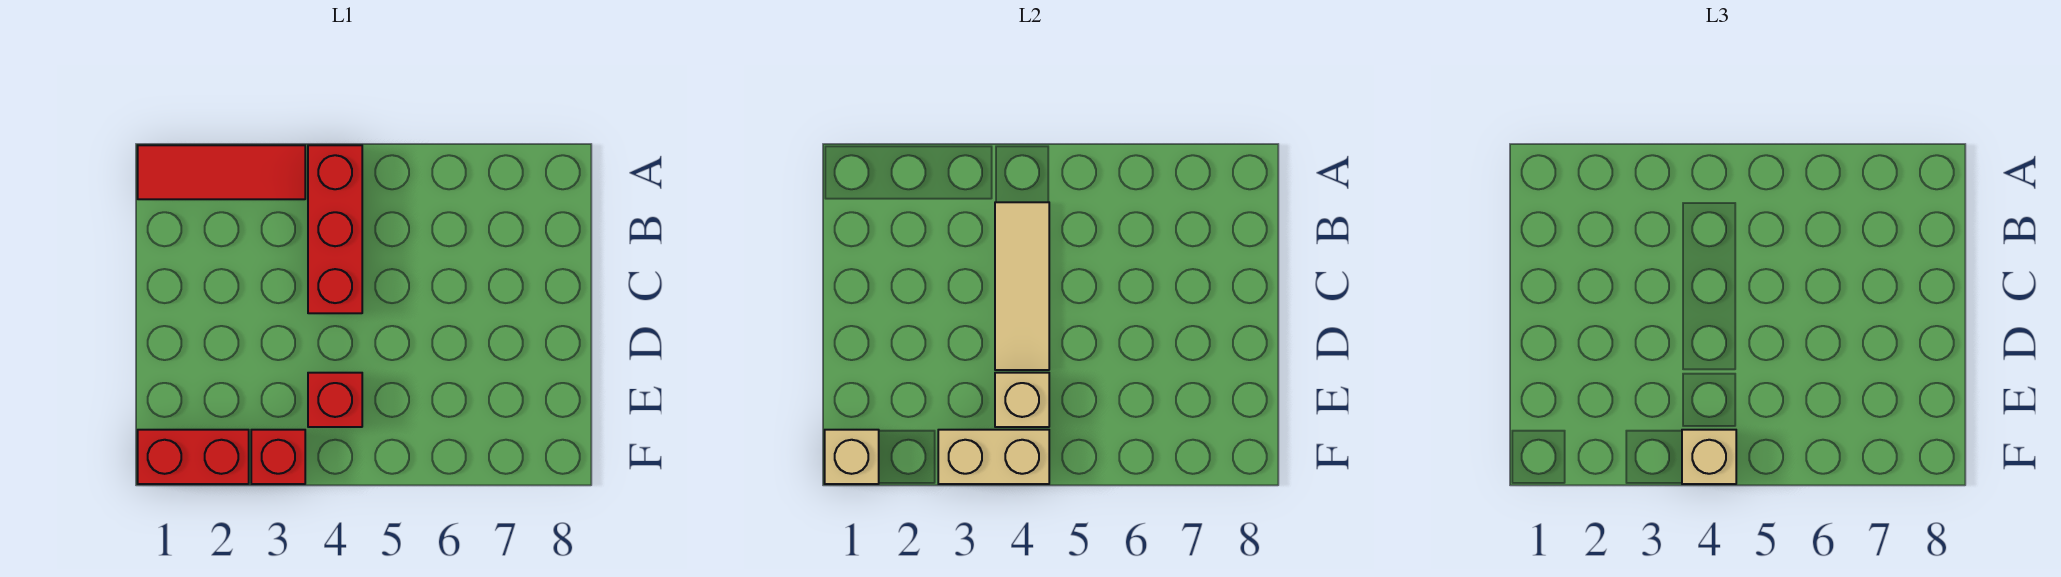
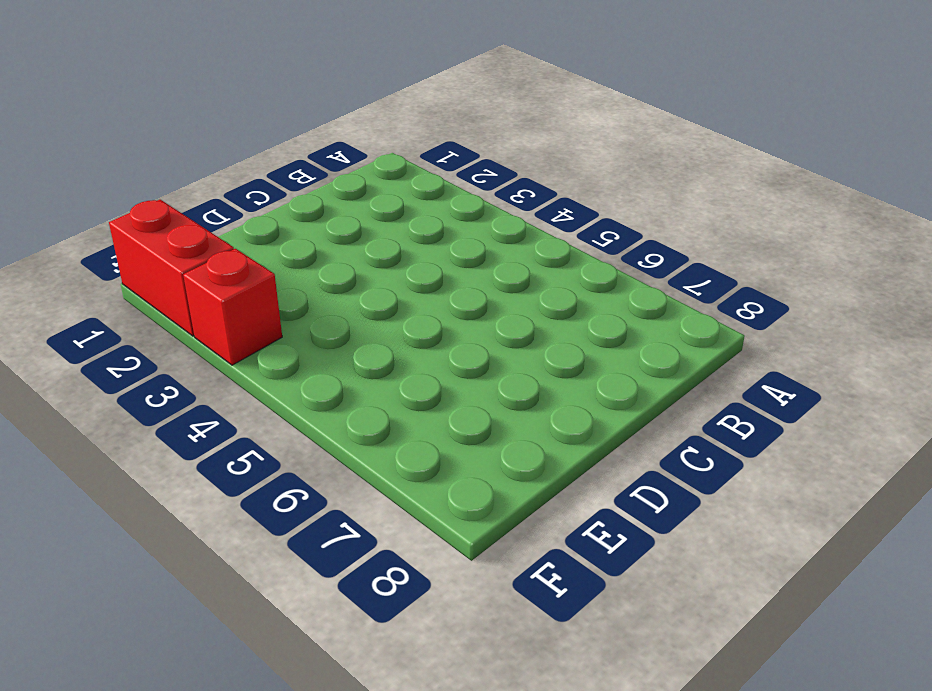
none -> red tile A1:A3 level 1
none -> red brick A4:C4 level 1

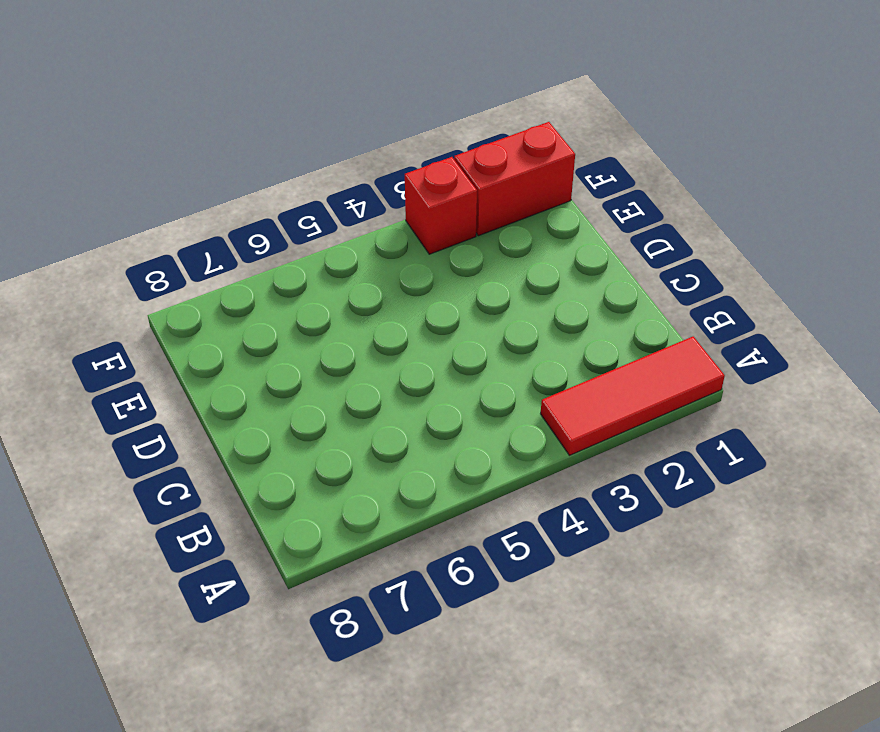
none -> red brick A4:C4 level 1
none -> red brick E4 level 1

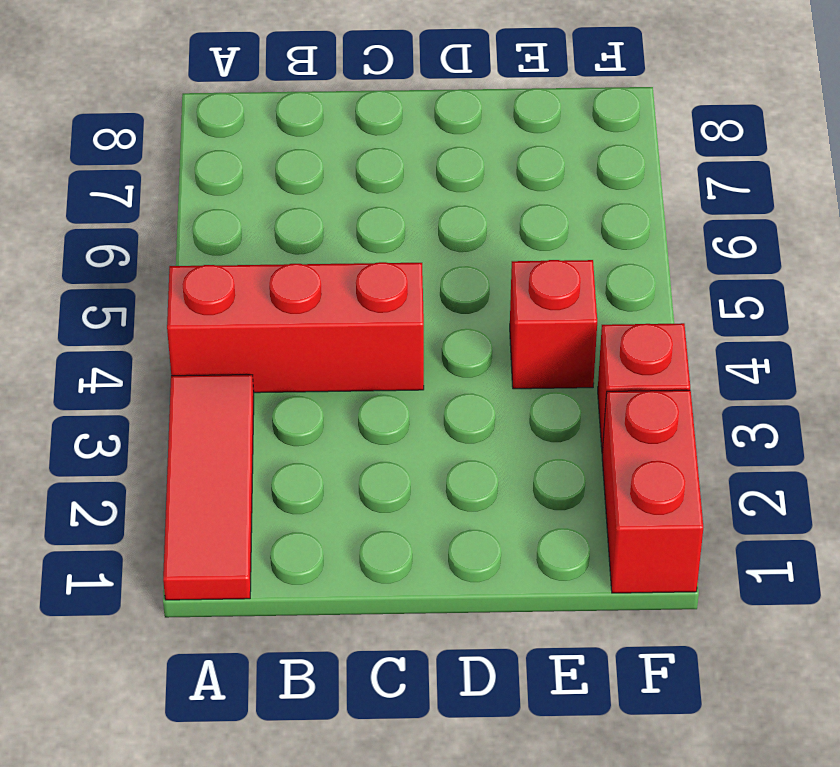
none -> tan tile B4:D4 level 2
none -> tan brick E4 level 2

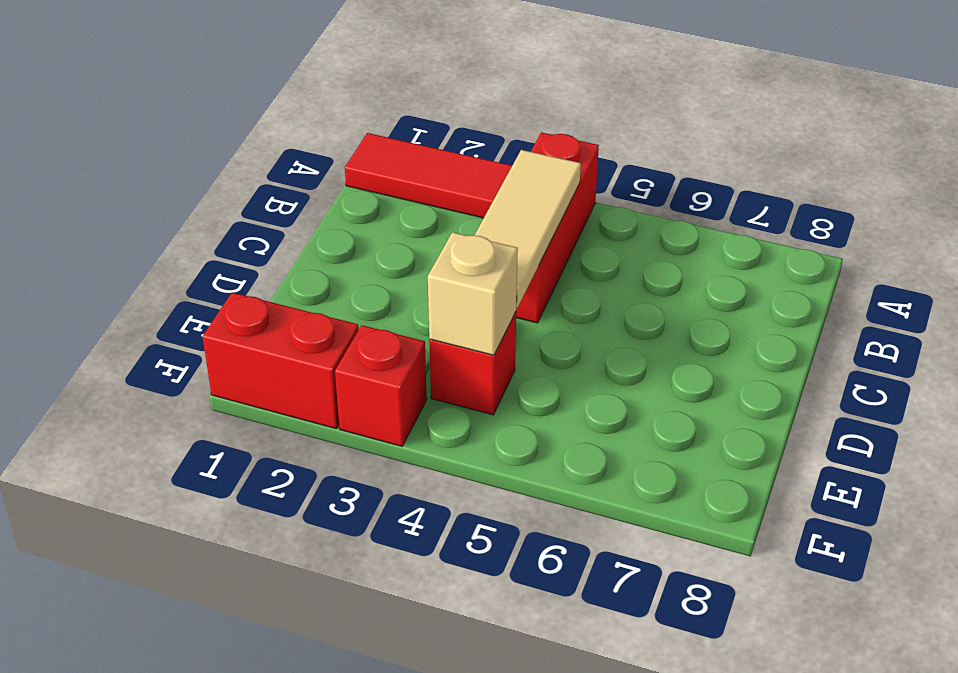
none -> tan brick F1 level 2
none -> tan brick F3:F4 level 2

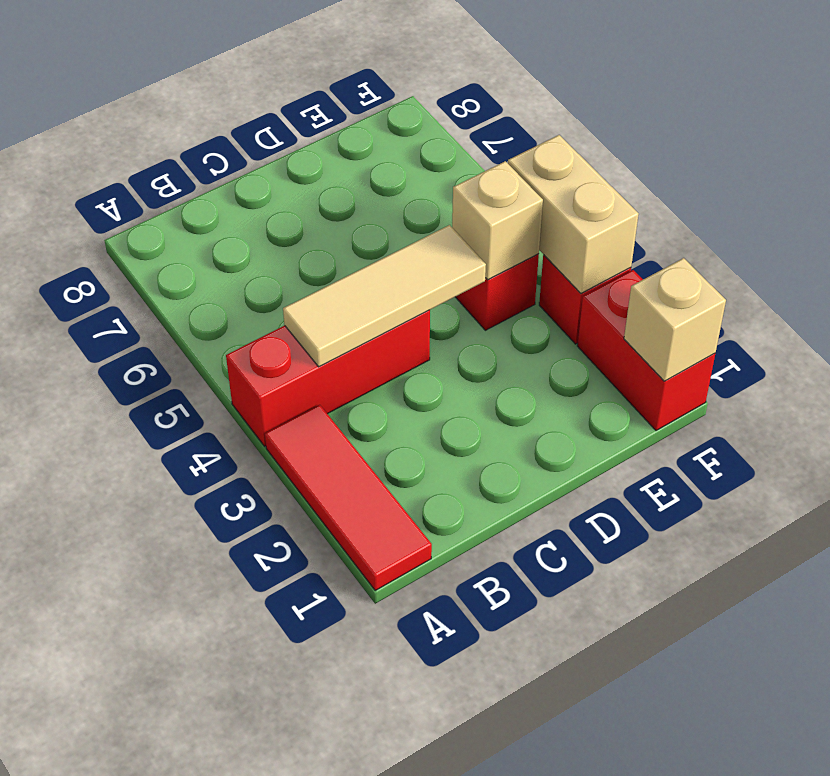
none -> tan brick F4 level 3

